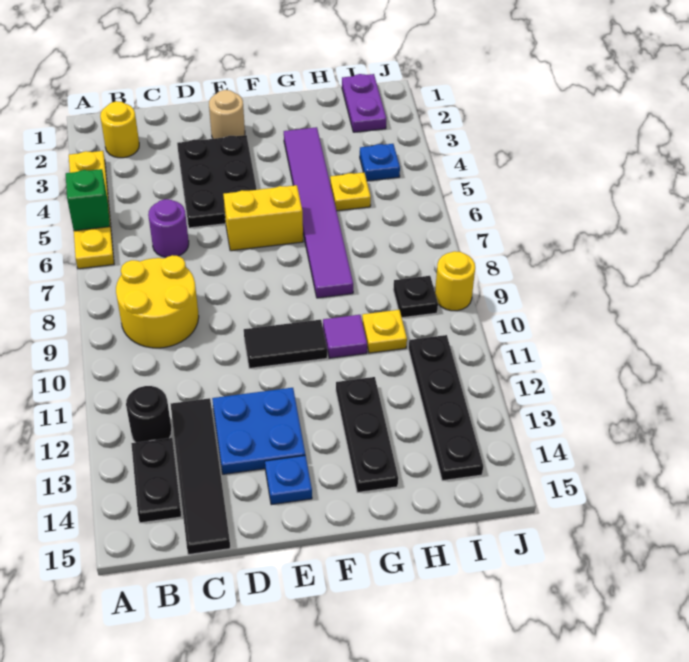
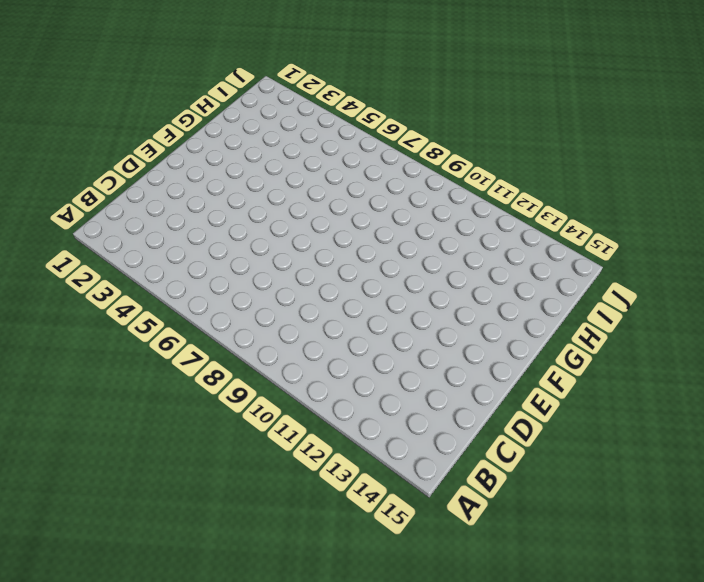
none -> yellow plate A3:A6 level 1
none -> yellow round brick B2 level 1
none -> yellow round brick B8:C9 level 1

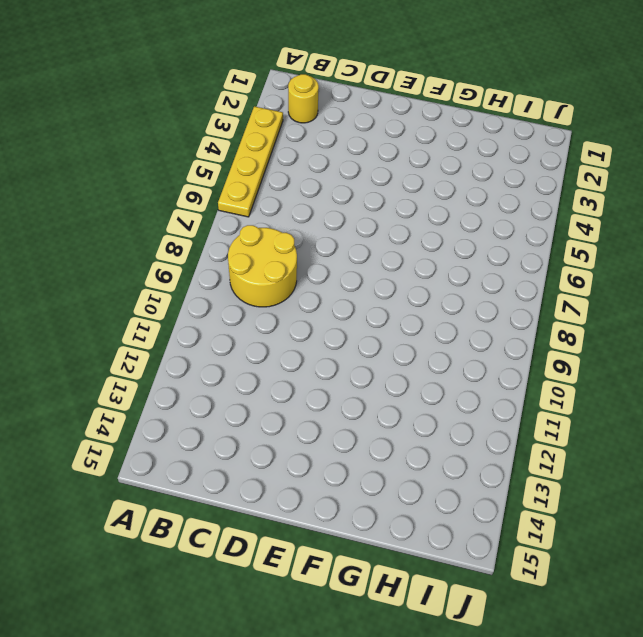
none -> black round brick B12 level 1
none -> black plate B13:B14 level 1
none -> purple round brick C6 level 1

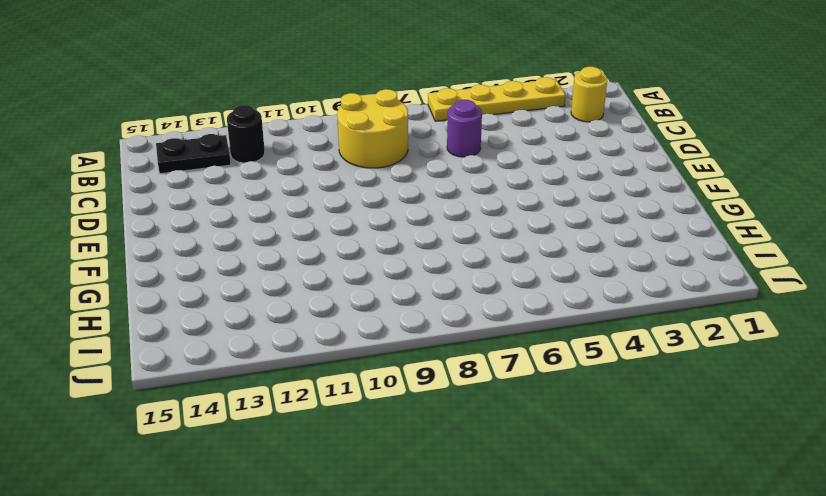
none -> black tile C12:C15 level 1
none -> black plate D3:E5 level 1
none -> blue plate D12:E13 level 1

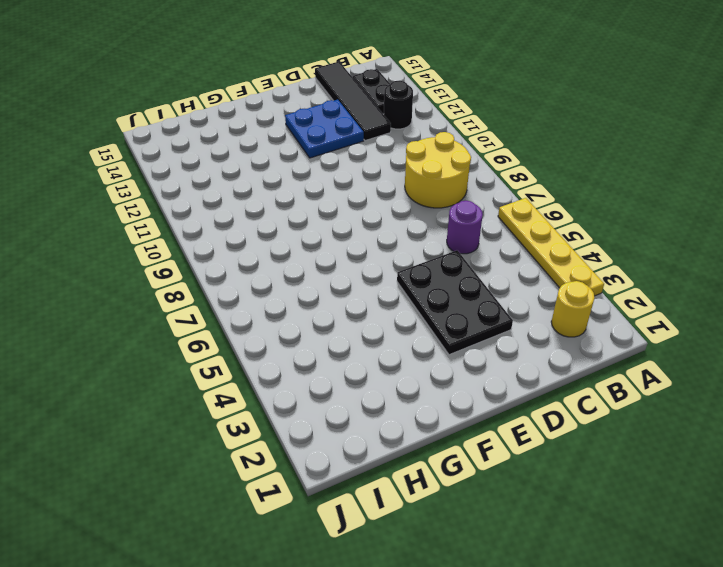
none -> tan round brick E2 level 1
none -> yellow brick E6:F6 level 1
none -> black tile E10:F10 level 1

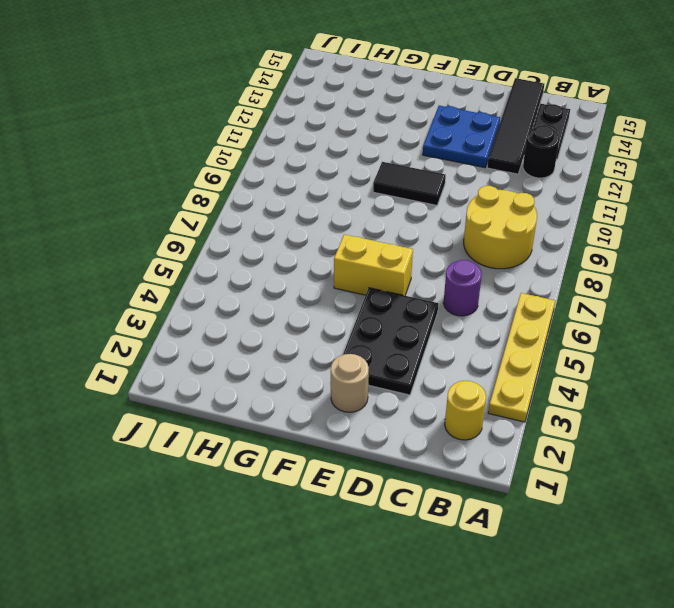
none -> blue plate E14 level 1
none -> purple tile G3:G8 level 1
none -> purple tile G10 level 1

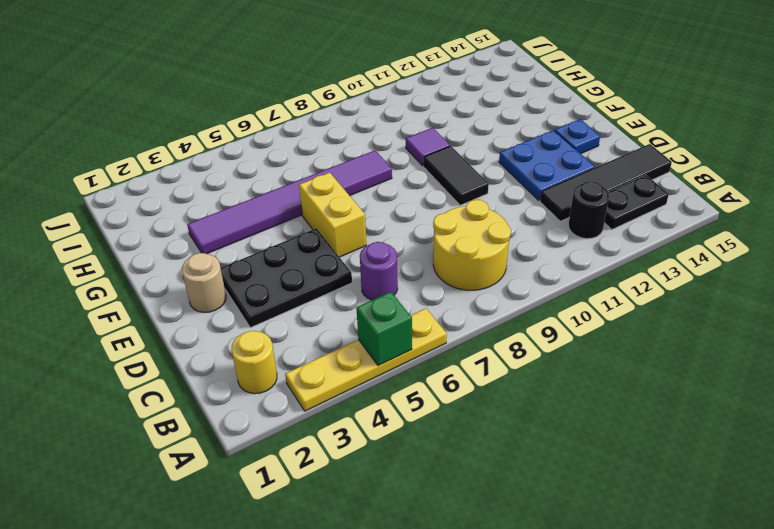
none -> black plate G12:G14 level 1
none -> yellow plate H5 level 1
none -> yellow plate H10 level 1

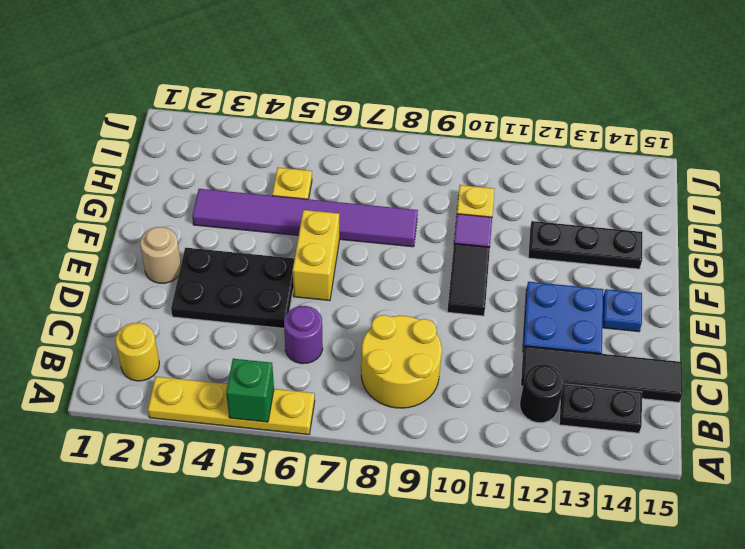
none -> purple plate I1:I2 level 1
none -> blue plate I4 level 1
none -> black plate I9 level 1

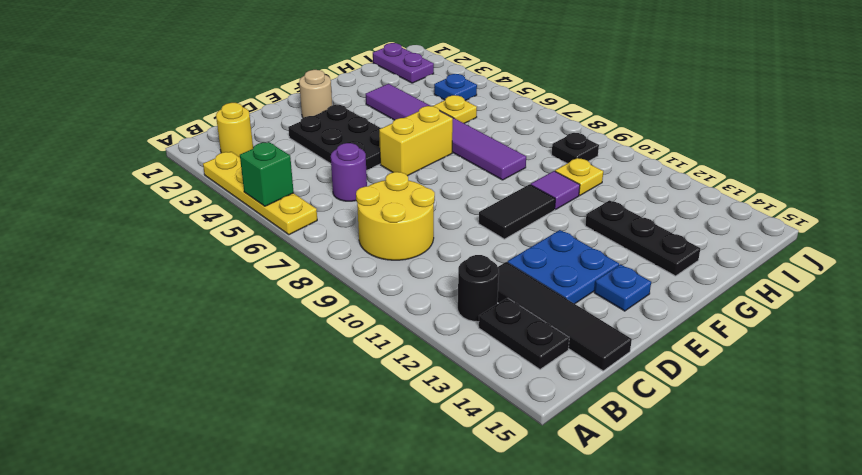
none -> black plate I11:I14 level 1
none -> yellow round brick J9 level 1

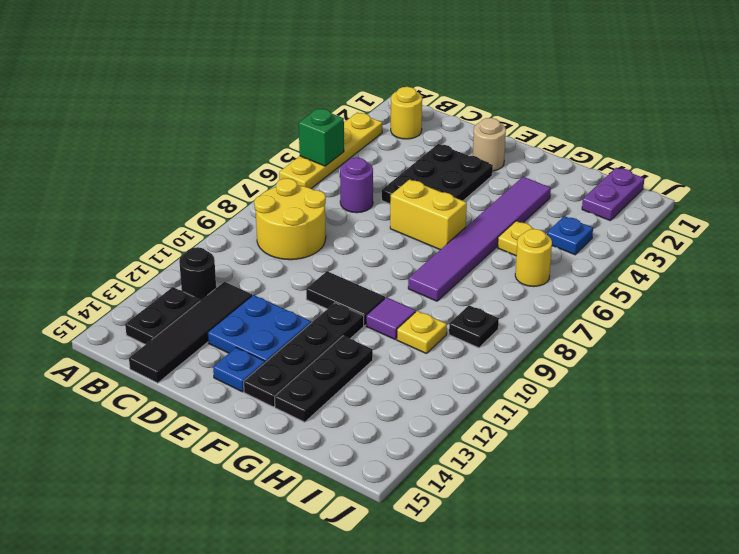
black plate F11:F14 level 1 -> black plate I11:I14 level 1
yellow round brick I6 level 1 -> yellow round brick J9 level 1

